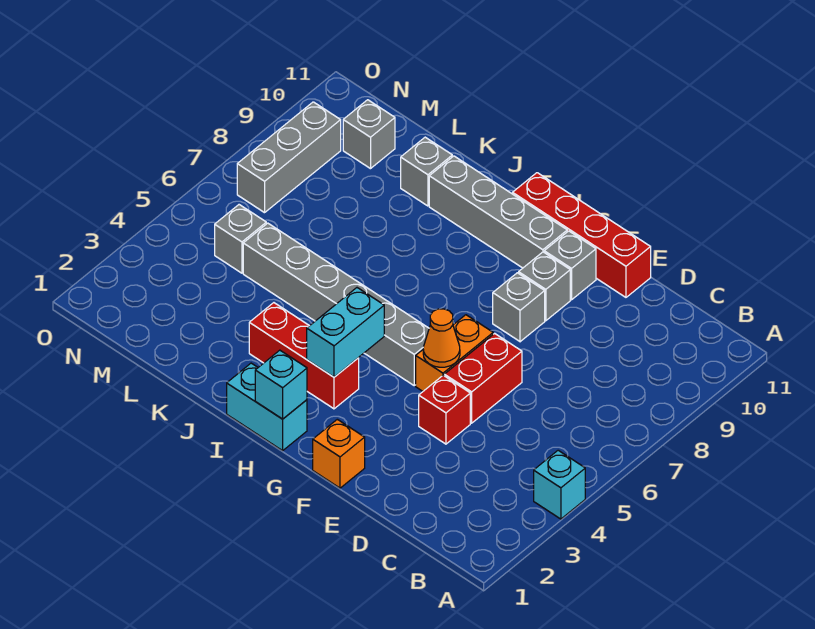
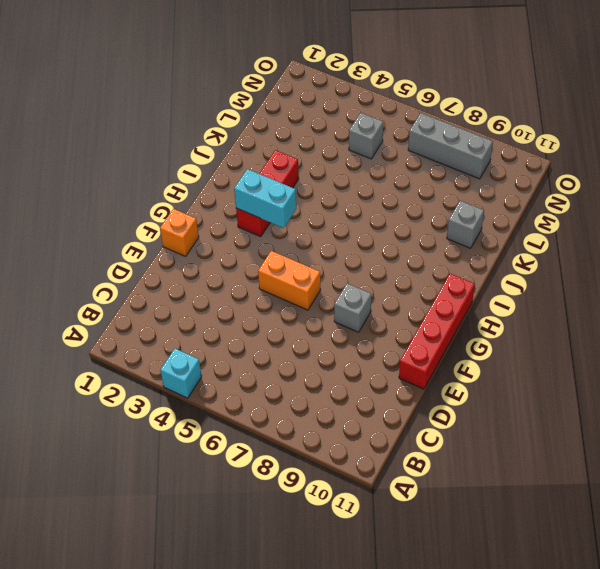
none -> red brick E4 level 1
none -> red brick E5:E6 level 1
none -> grey brick F9 level 1

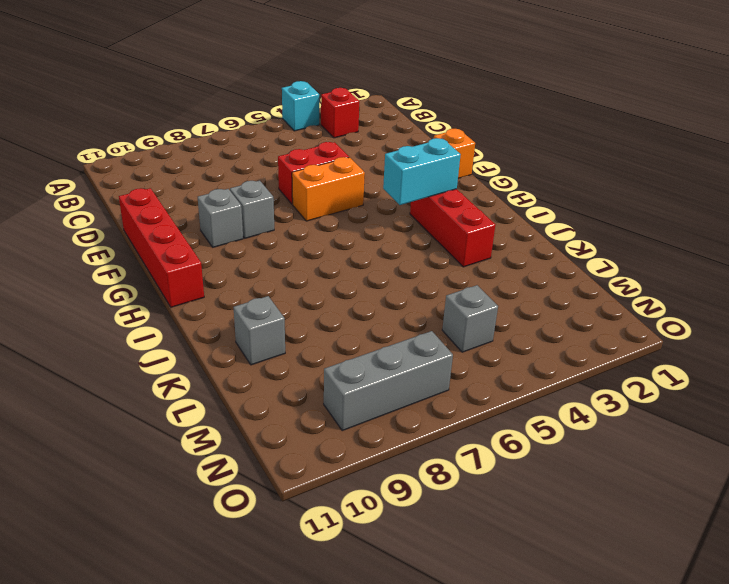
red brick B3 level 1 -> red brick E4 level 1
none -> grey brick F10 level 1
none -> grey brick G5:L5 level 1
none -> grey brick G10:J10 level 1

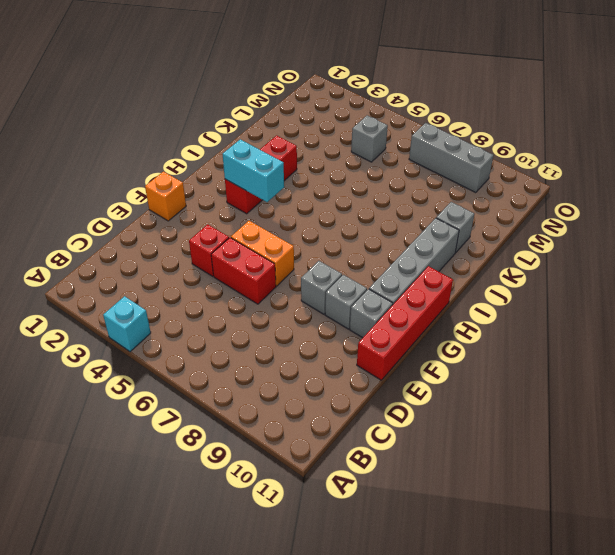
none -> grey brick G5:L5 level 1
none -> cyan brick H1:I1 level 1
none -> grey brick M10 level 1

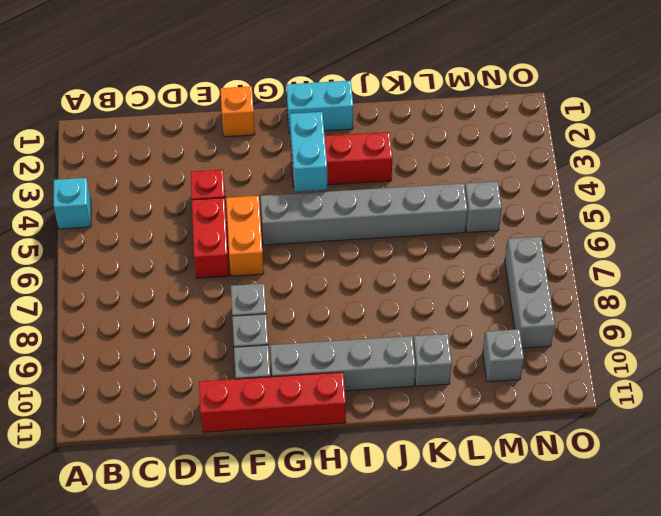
none -> orange cone F5 level 2
none -> cyan brick H1 level 2

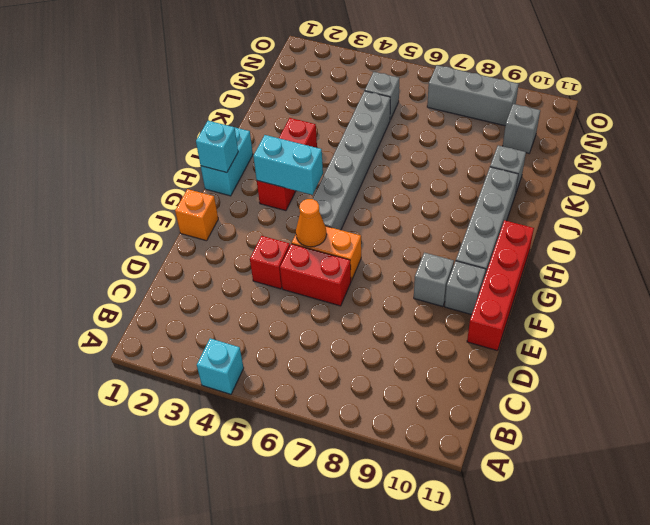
none -> grey brick F8 level 1

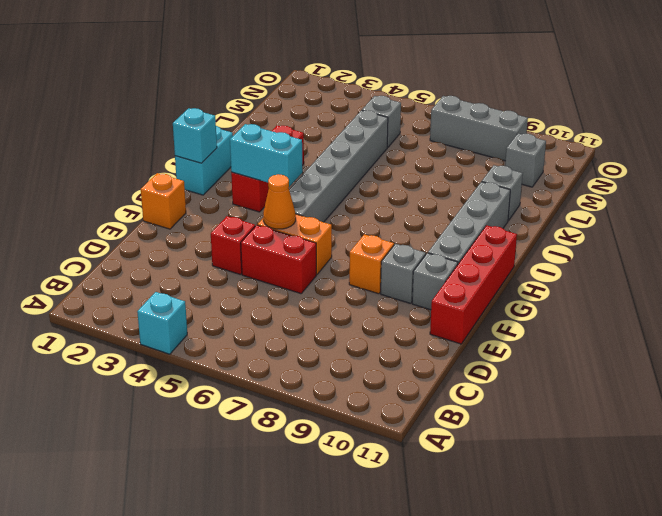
orange brick F8 level 1 -> grey brick F8 level 1

